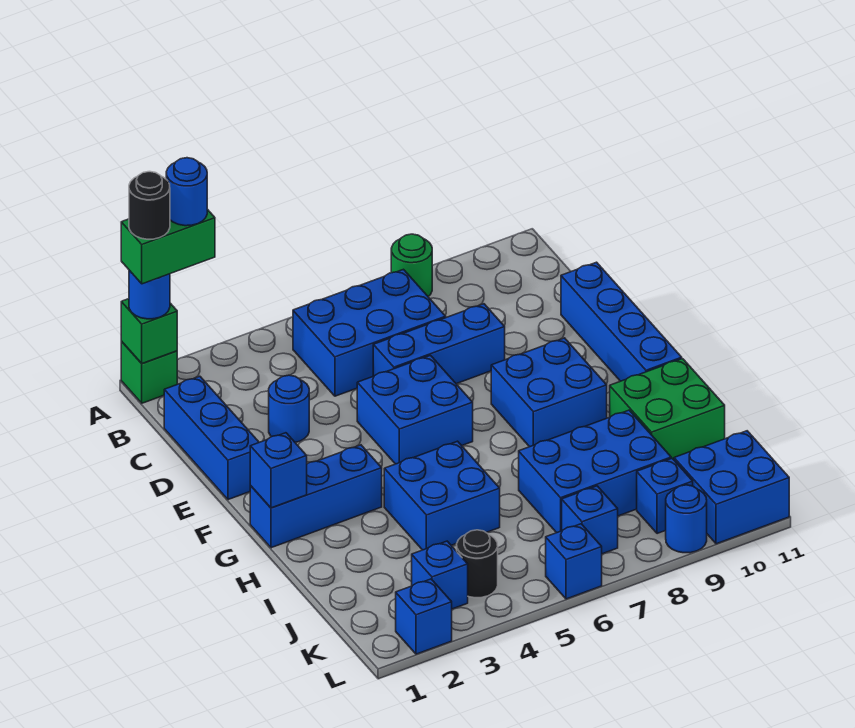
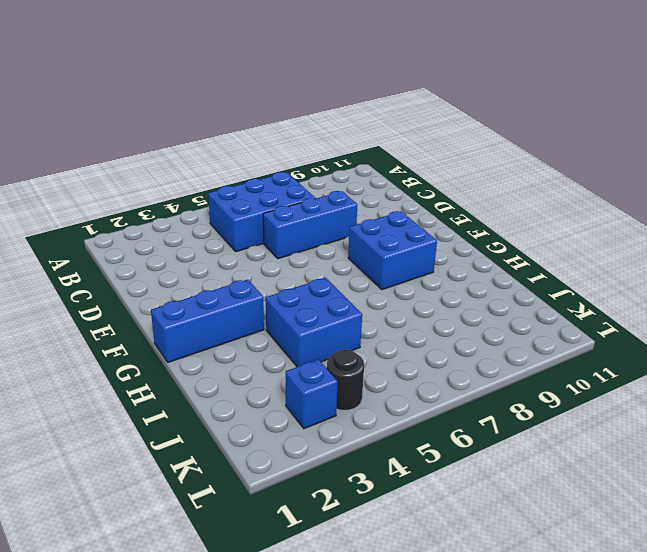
none -> green brick A1 level 1
none -> green round brick A8 level 1
none -> blue brick C1:E1 level 1

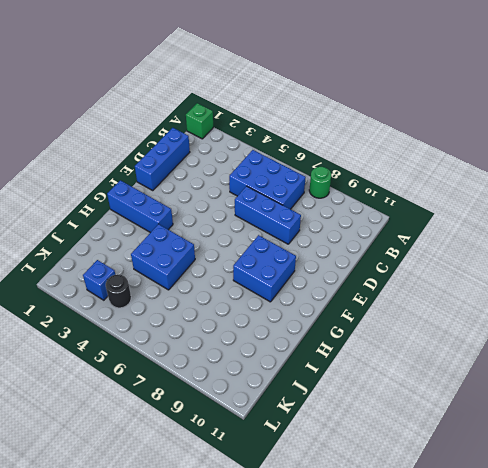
none -> blue round brick D3 level 1
none -> blue brick D11:G11 level 1
none -> blue brick E5:F6 level 1

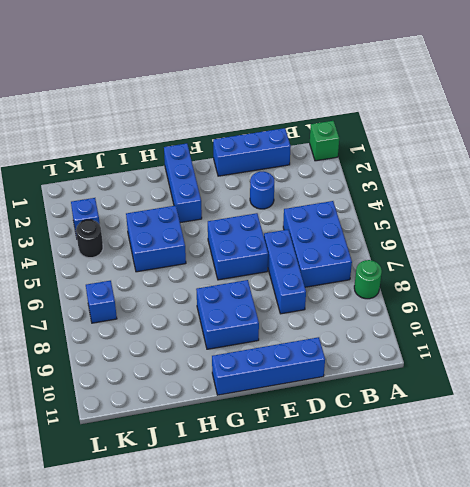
none -> green brick H10:I11 level 1
none -> blue brick I7:J9 level 1
none -> blue brick K9 level 1

